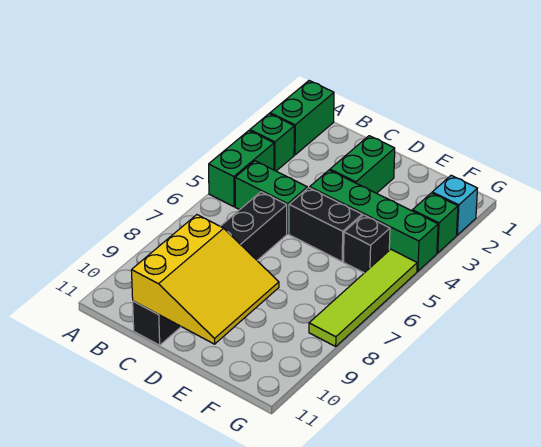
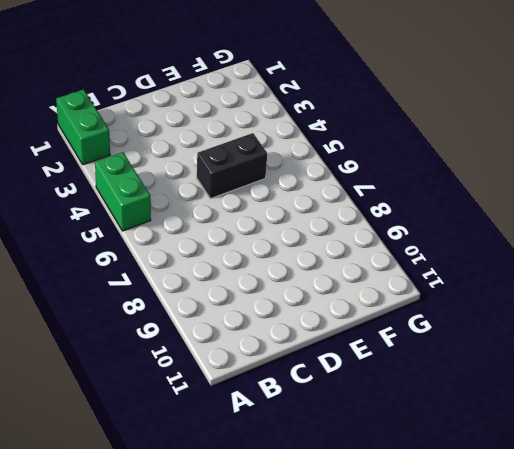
none -> green brick A3 level 1
none -> green brick B5:C5 level 1
none -> black brick C6:C11 level 1

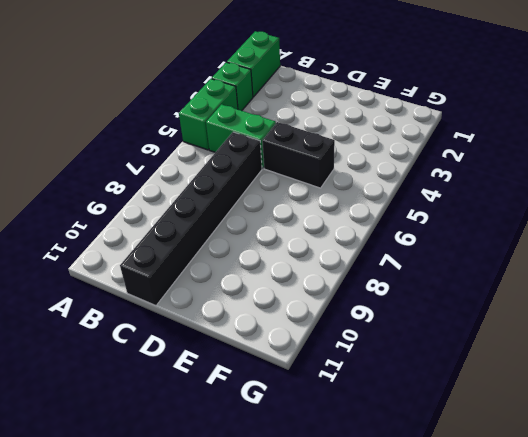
none -> green brick D2:D3 level 1
none -> green brick D4:G4 level 1
none -> black brick F5 level 1

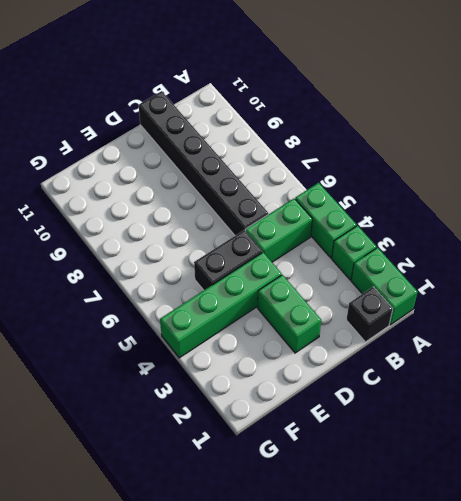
black brick B1 level 1 -> black brick F5 level 1
none -> cyan brick G2 level 1
none -> green brick G3 level 1
none -> lime tile G5:G8 level 1

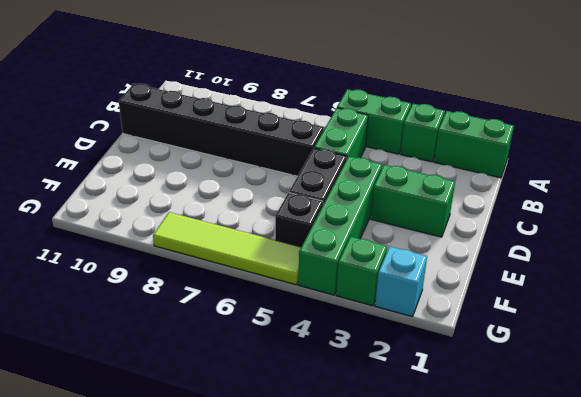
none -> yellow slope C9:E11 level 2 top C

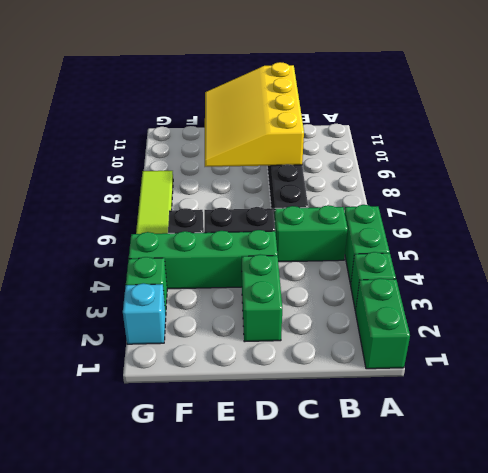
yellow slope C8:E11 level 2 top C -> yellow slope C9:E11 level 2 top C

